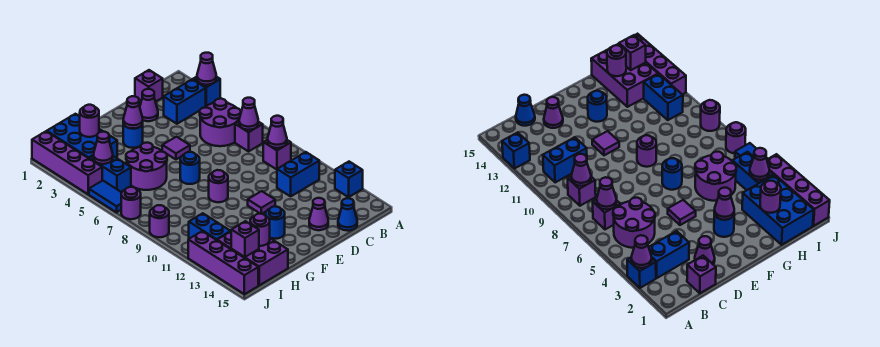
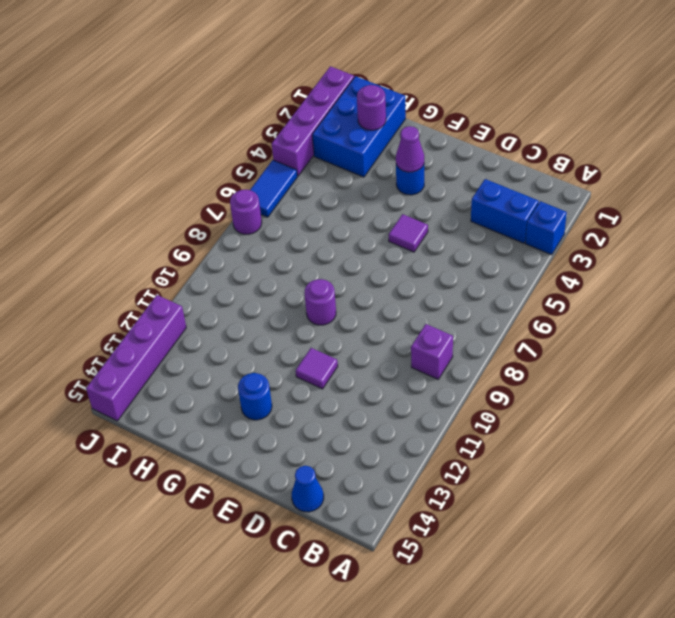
none -> blue brick A13 level 1
none -> purple round brick B5:C6 level 1
none -> purple brick B7 level 1
none -> blue brick B11:C11 level 1

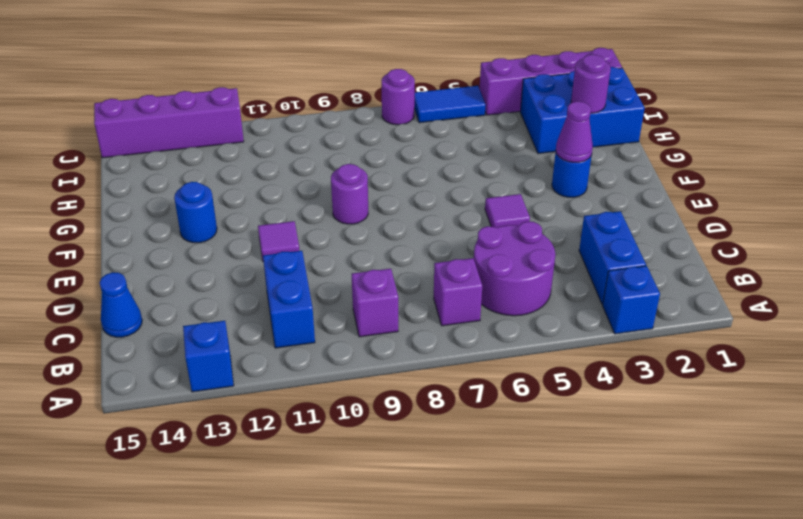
none -> purple brick C1 level 1
none -> purple cone D2 level 1
none -> purple cone D14 level 1
none -> blue round brick F7 level 1

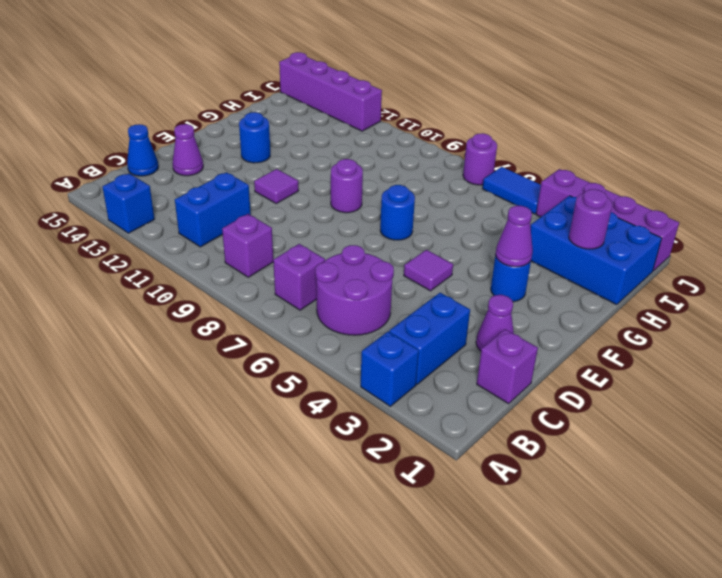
none -> purple round brick G5:H6 level 1
none -> purple brick H13:I15 level 1
none -> blue brick I4:I5 level 1
none -> blue brick I11:I12 level 1

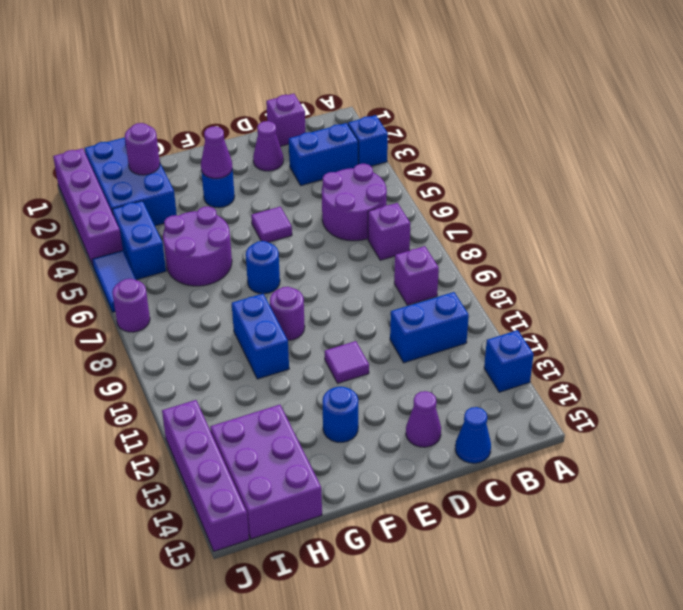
blue brick G9:G10 level 1 -> blue brick I11:I12 level 1
none -> purple round brick J9 level 1
none -> purple cone A3 level 2
none -> purple cone B7 level 2
none -> purple cone B9 level 2

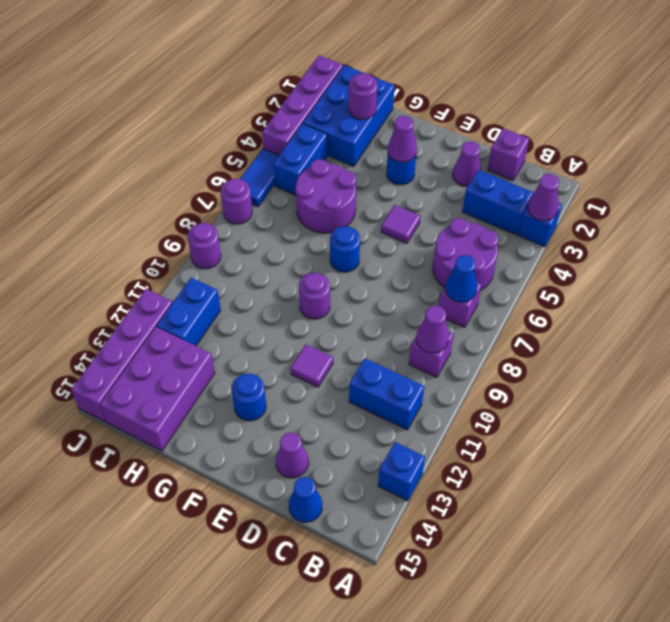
blue cone B7 level 2 -> purple cone B7 level 2
none -> purple round brick H14 level 2
none -> purple cone I4 level 2
none -> purple brick I14 level 2

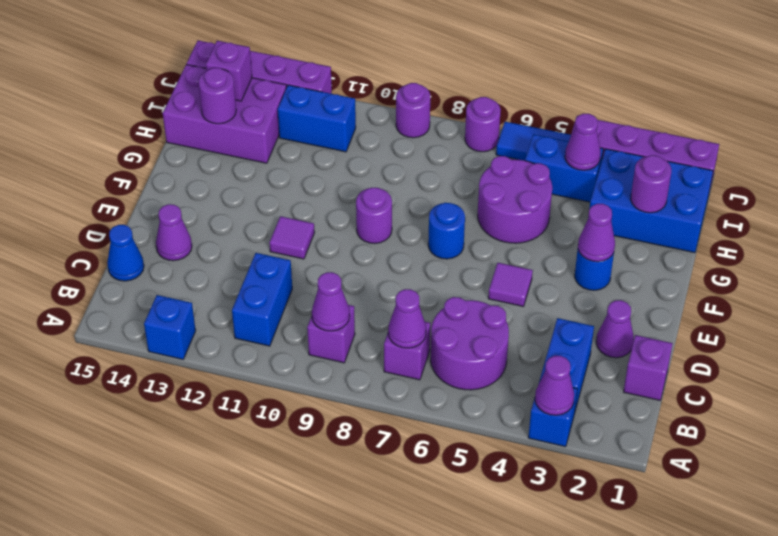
none -> blue round brick F13 level 1

